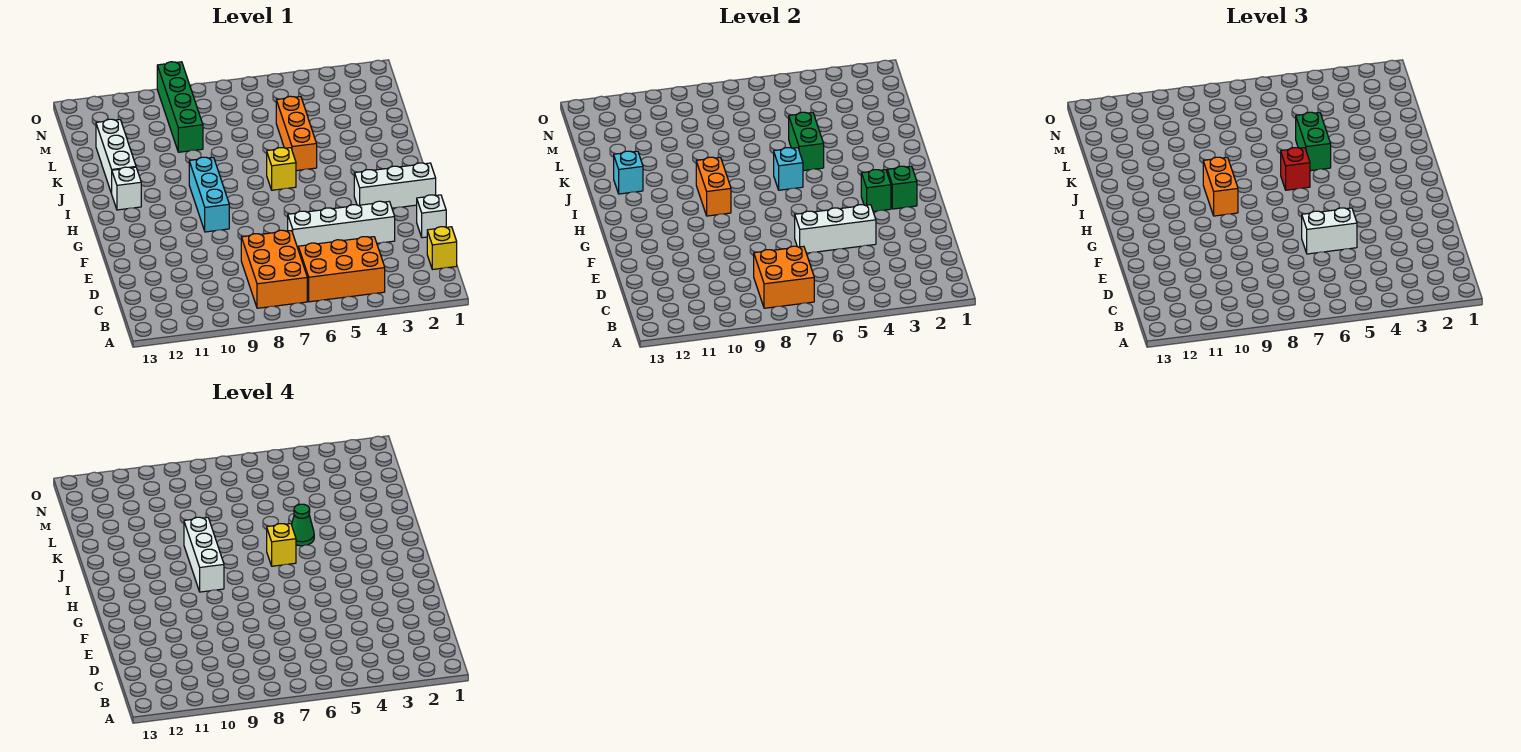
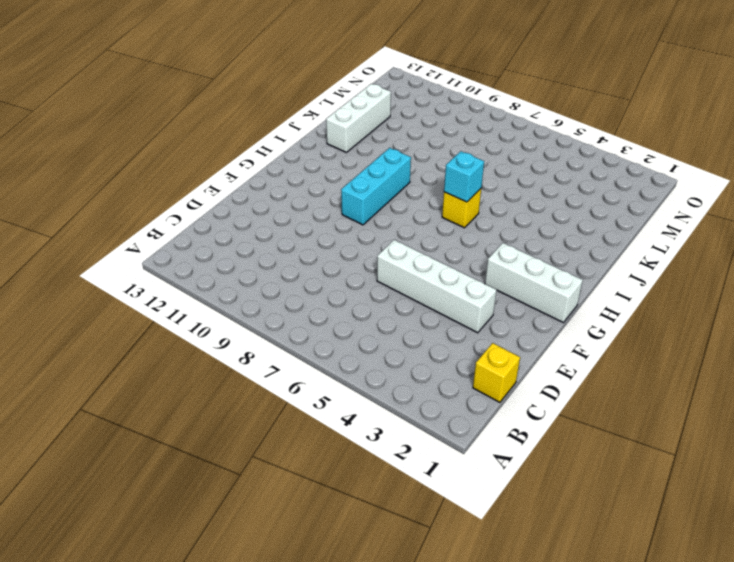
none -> orange brick B4:C6 level 1
none -> orange brick B7:D8 level 1
none -> white brick E1 level 1

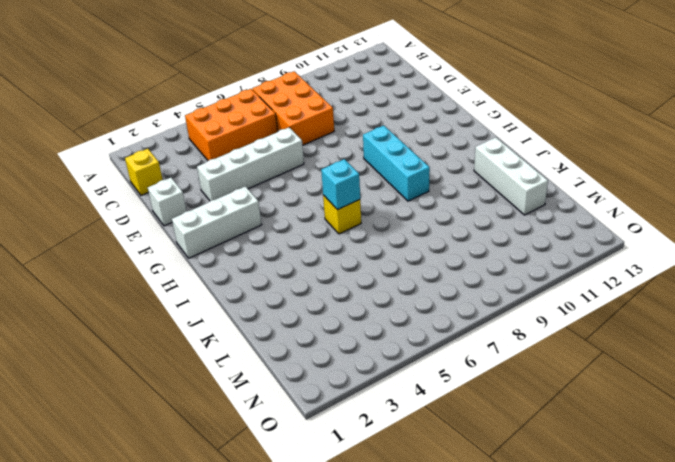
none -> white brick I12 level 1
none -> orange brick J5:L5 level 1
none -> green brick L9:O9 level 1

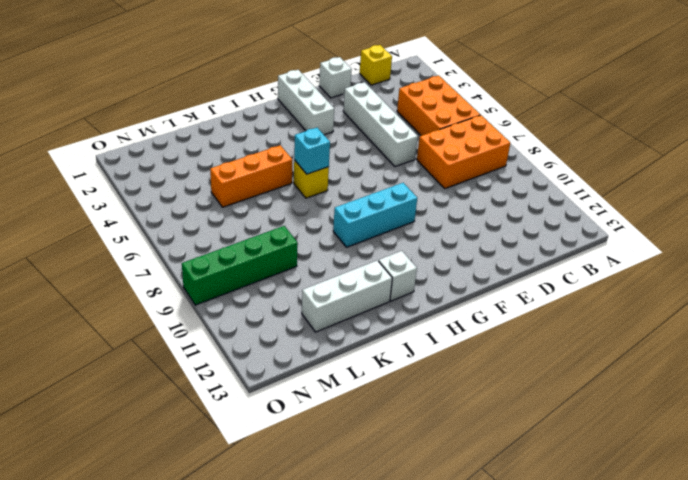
none -> orange brick B7:C8 level 2
none -> white brick E4:E6 level 2
none -> green brick G2 level 2

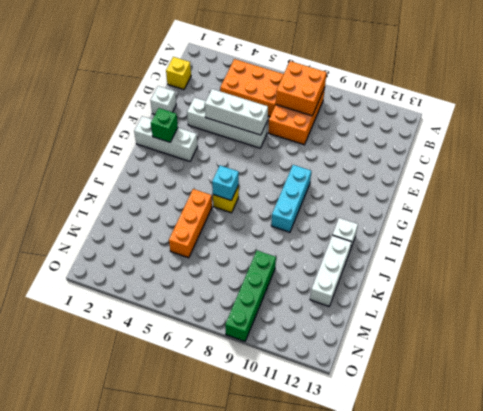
none -> green brick G3 level 2
none -> orange brick H9:I9 level 2
none -> green brick J5:K5 level 2

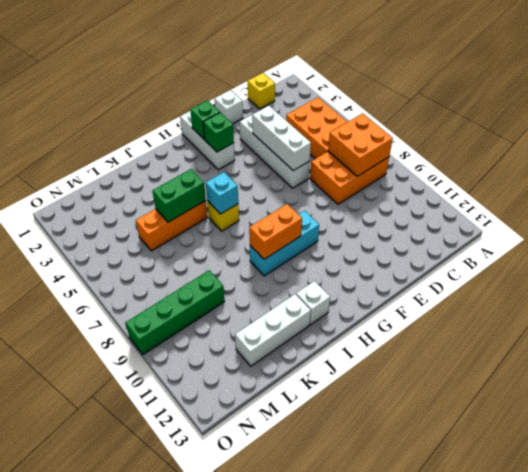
none -> cyan brick J12 level 2
none -> white brick E5:E6 level 3
none -> orange brick H9:I9 level 3

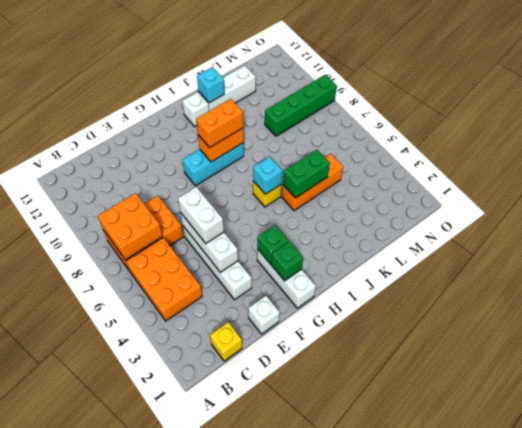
none -> red brick I6 level 3
none -> green brick J5:K5 level 3
none -> white brick H9:J9 level 4

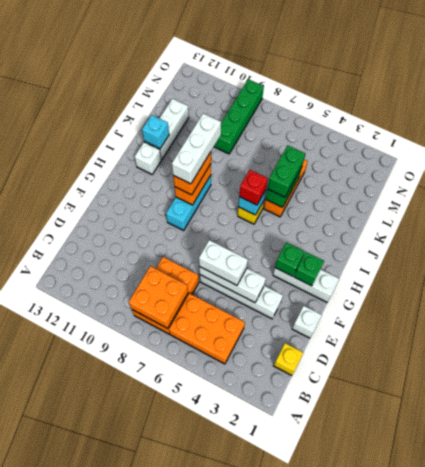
none -> yellow brick I6 level 4
none -> green cone J5 level 4

